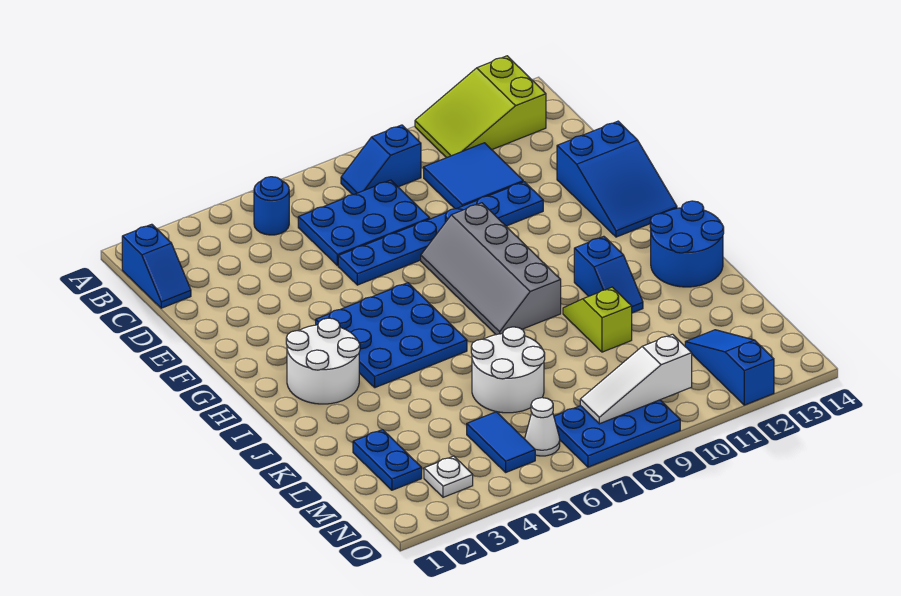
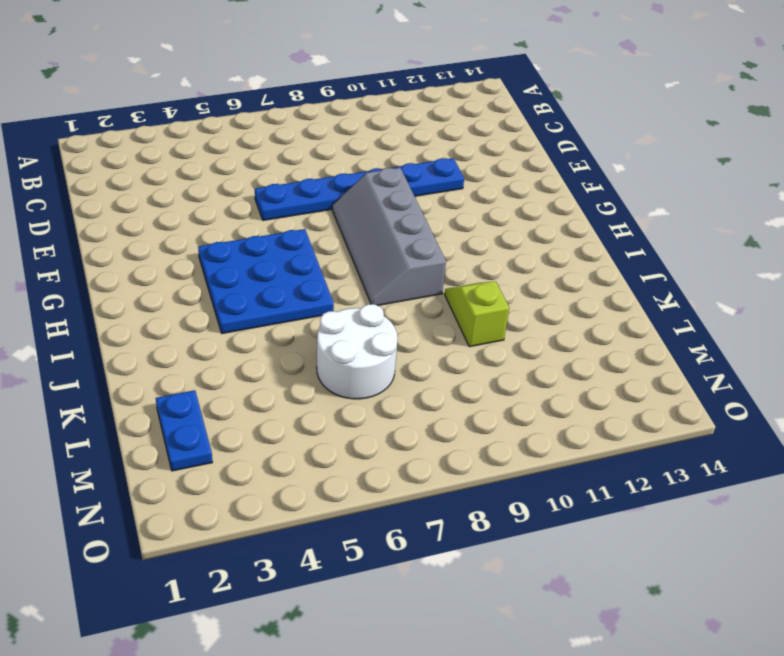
none -> lime slope A11:B13 level 1 top 13
none -> blue slope B1:C1 level 1 top B
none -> blue round brick B5 level 1

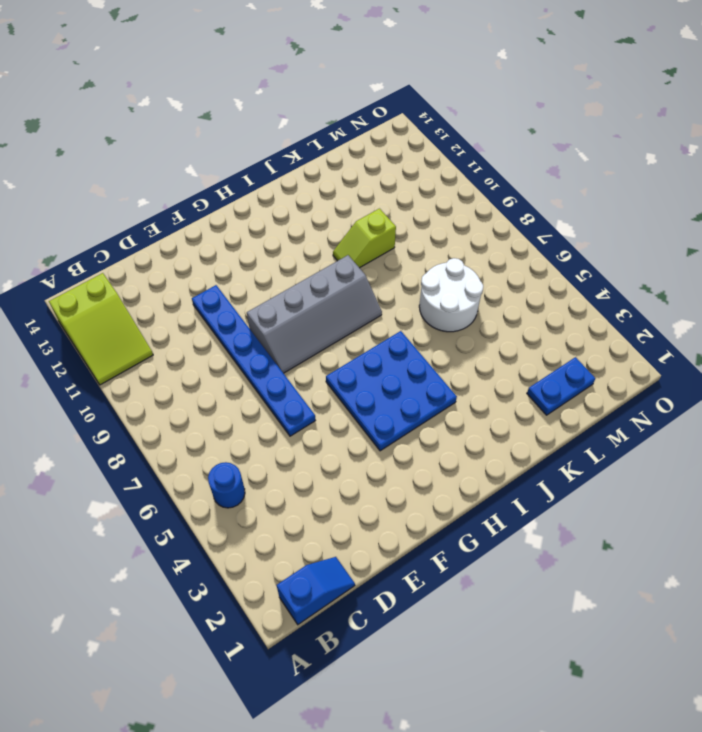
none -> blue slope B8:B9 level 1 top 9
none -> blue plate C6:D8 level 1
none -> blue tile C10:D11 level 1

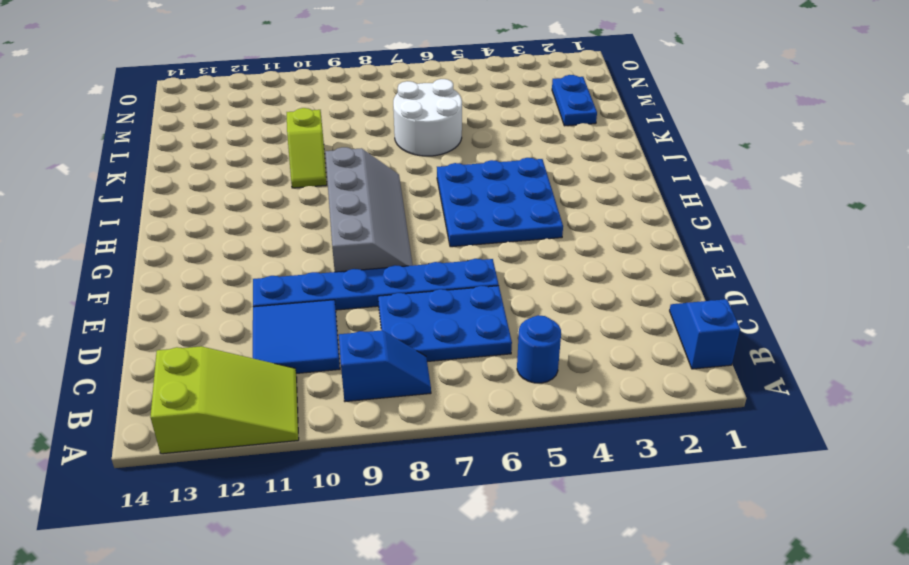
none -> blue slope E13:G14 level 1 top E
none -> white round brick H2:I3 level 1
none -> blue slope I11:J11 level 1 top I

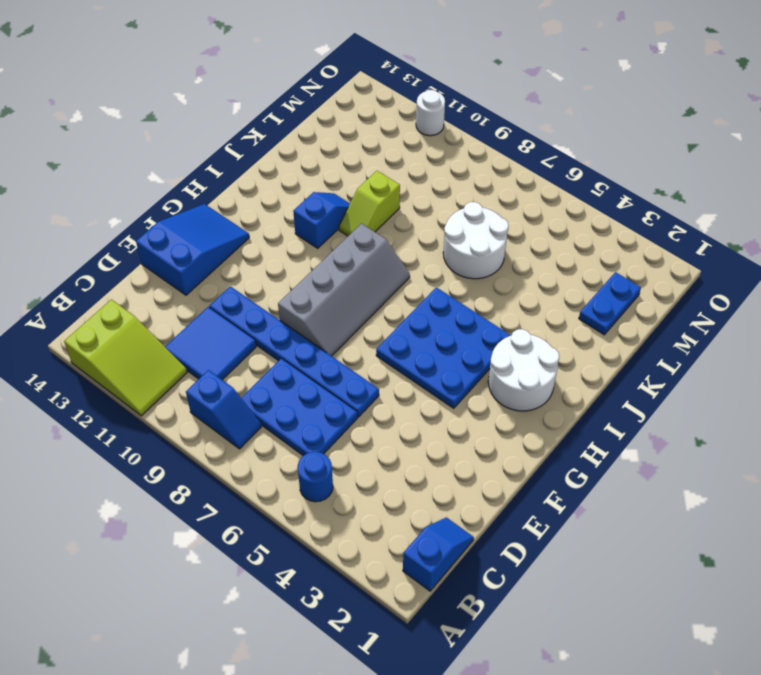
white round brick O11 level 1 -> none
none -> blue round brick I13:J14 level 1
none -> blue tile M5:N5 level 1
none -> blue slope M12:O12 level 1 top O

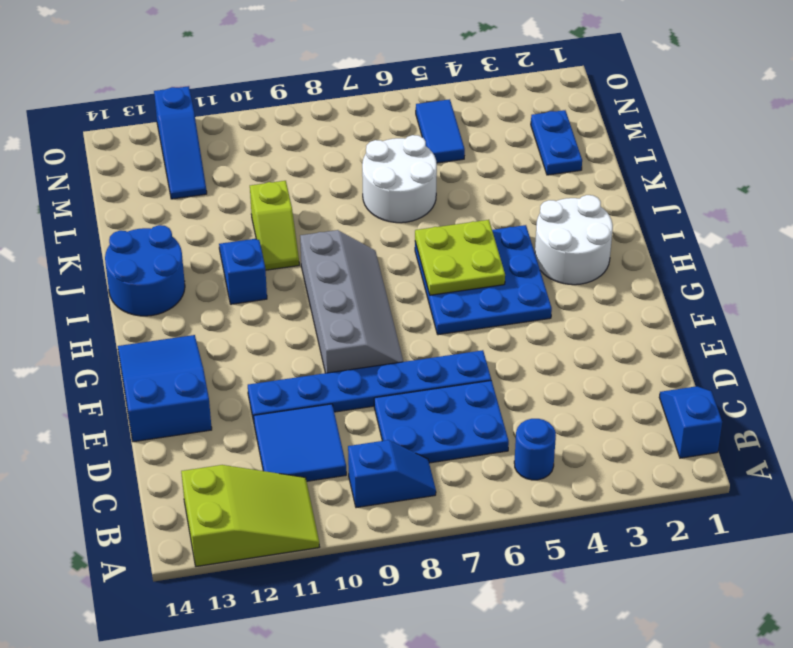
lime plate H5:I6 level 2 -> none
none -> white plate N3 level 1
none -> white cone N6 level 1
none -> blue plate N7:O9 level 1

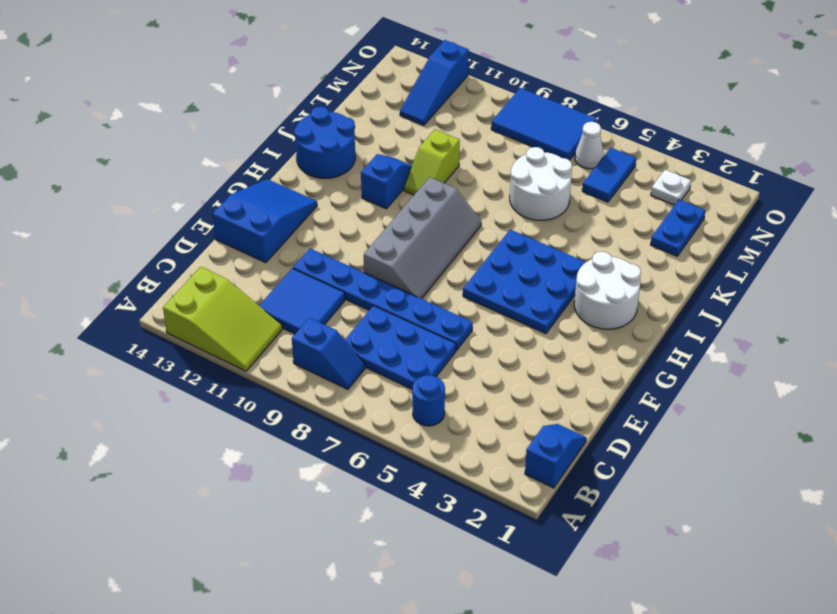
blue tile N7:O9 level 1 -> blue plate N7:O9 level 1
none -> white slope N8:N10 level 2 top 10

